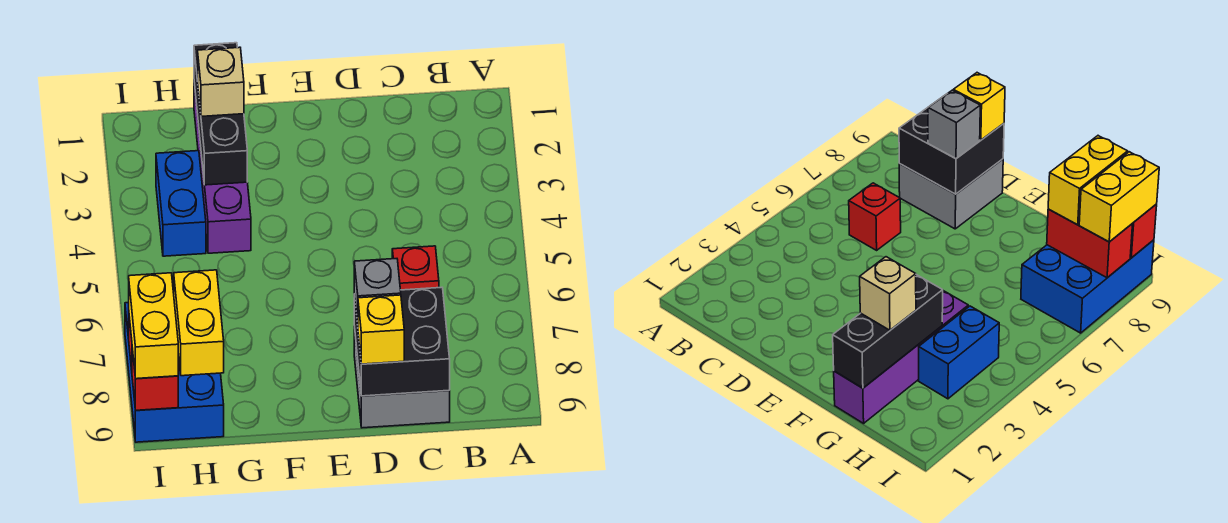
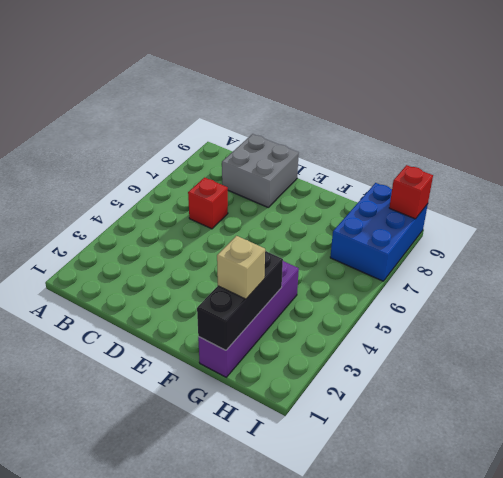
none -> blue brick H3:H4 level 1
none -> black brick C8:D9 level 2
none -> red brick H8:I8 level 2

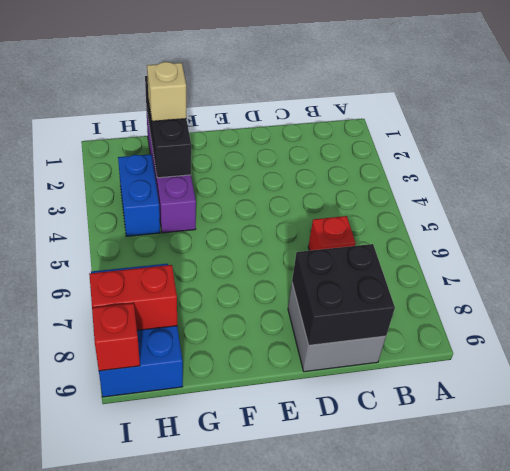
none -> grey brick D8 level 3
none -> yellow brick D9 level 3
none -> yellow brick H8:H9 level 3

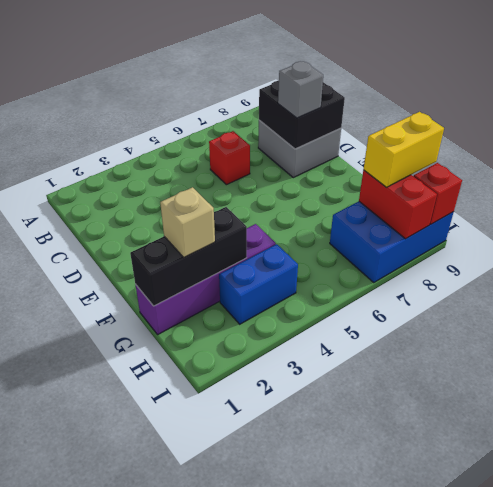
none -> yellow brick D9 level 3
none -> yellow brick I8:I9 level 3

